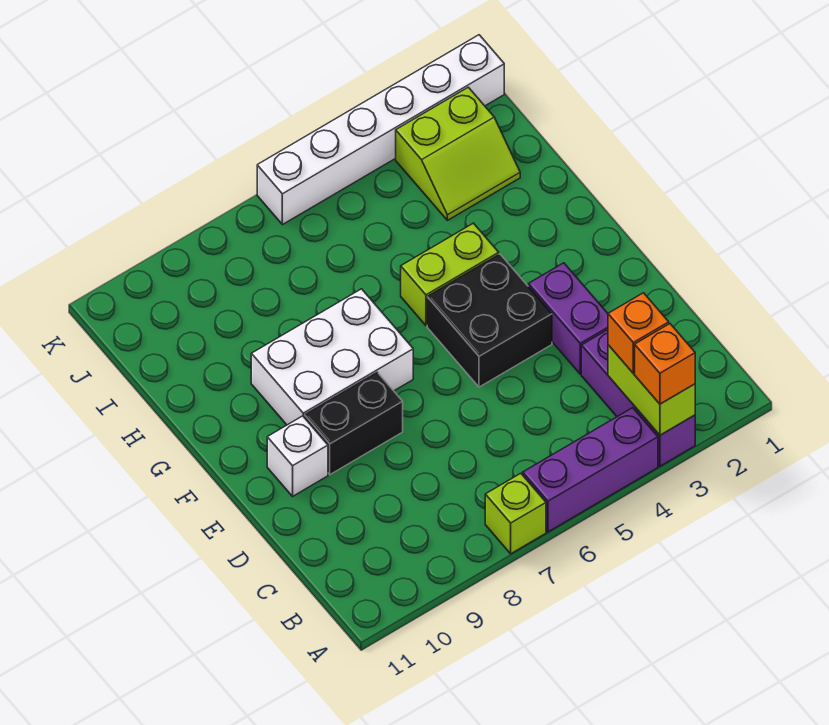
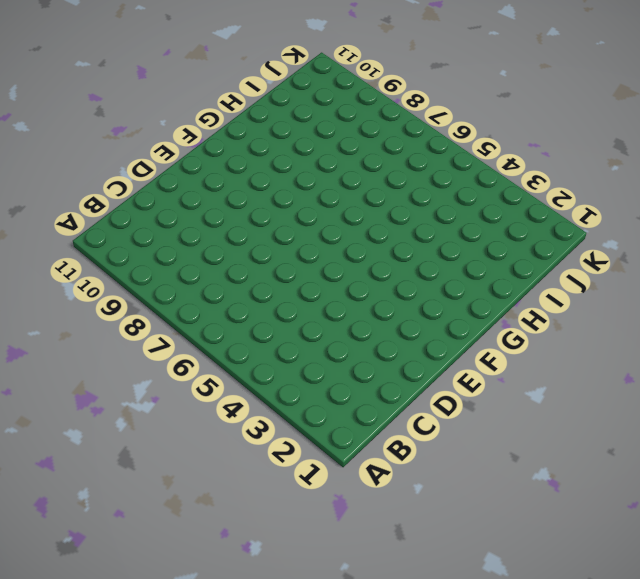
none -> purple brick A3:C3 level 1
none -> purple brick A4:A6 level 1
none -> lime brick A7 level 1

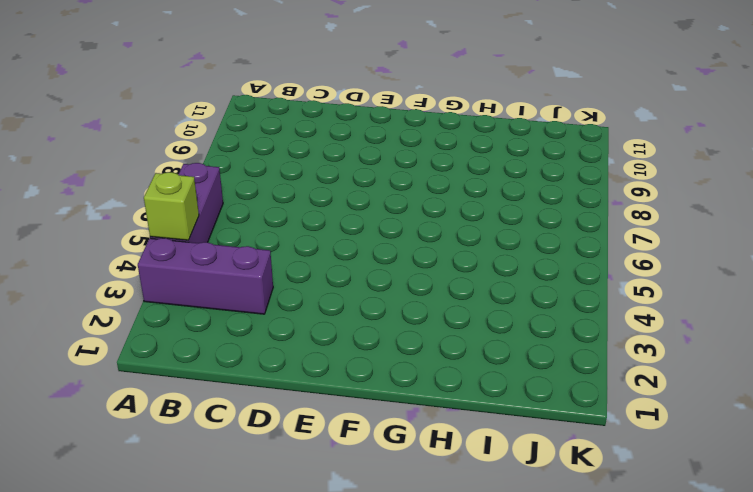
lime brick A4 level 2 -> lime brick A7 level 1
none -> purple brick D3:E3 level 1
none -> black brick E4:F5 level 1
none -> black brick E8:E9 level 1

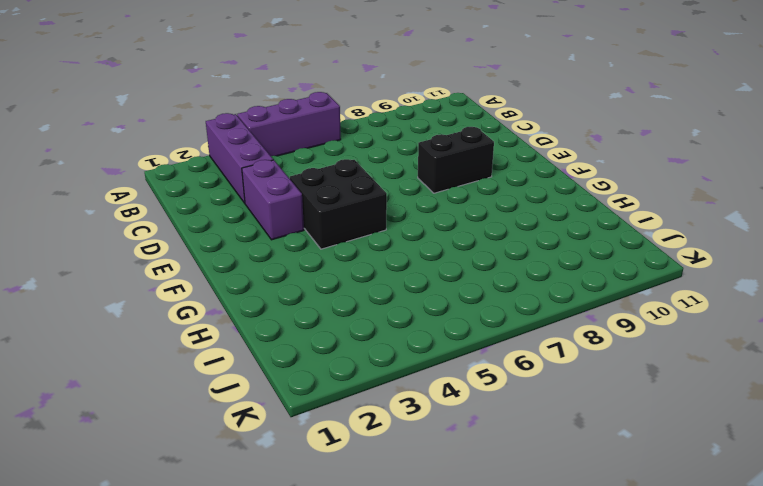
none -> lime brick A7 level 1
none -> white brick E10 level 1
none -> white brick F7:G9 level 1

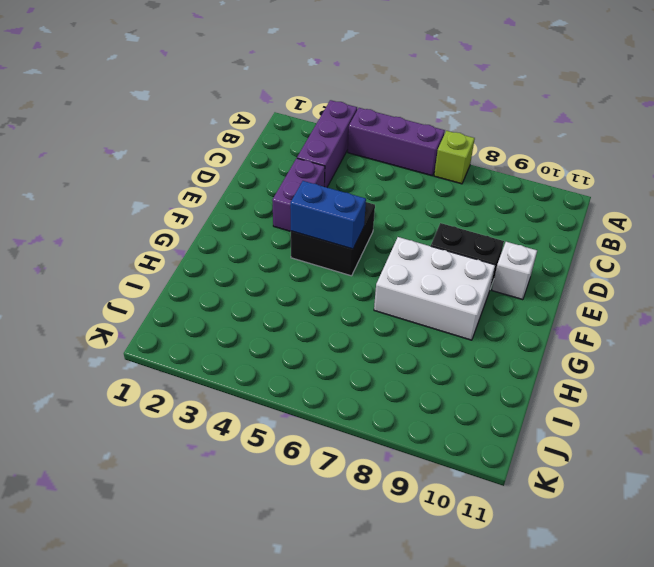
blue brick F4:F5 level 2 -> none
none -> lime brick G4:G5 level 1
none -> lime slope I2:J3 level 1 top J
none -> white brick K1:K6 level 1

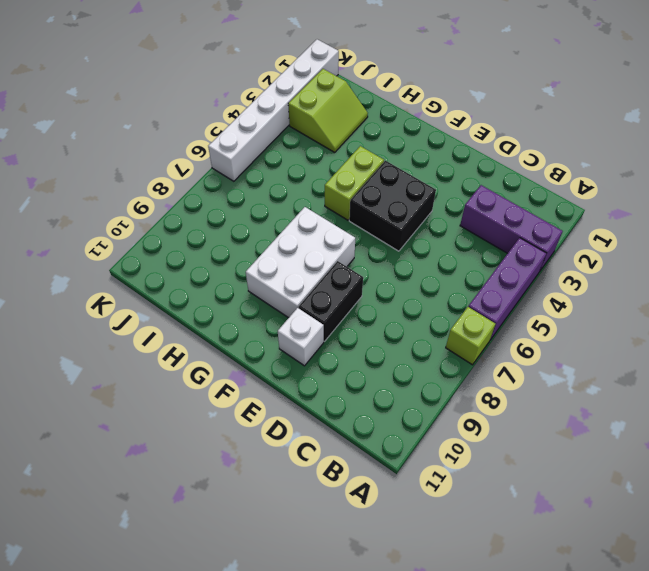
none -> purple brick D3:E3 level 1
none -> lime brick A3:B3 level 2
none -> orange brick A3 level 3

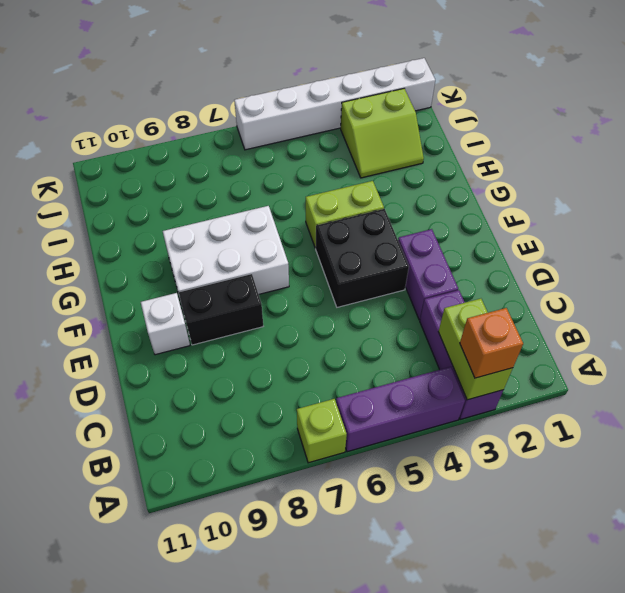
none -> orange brick B3 level 3

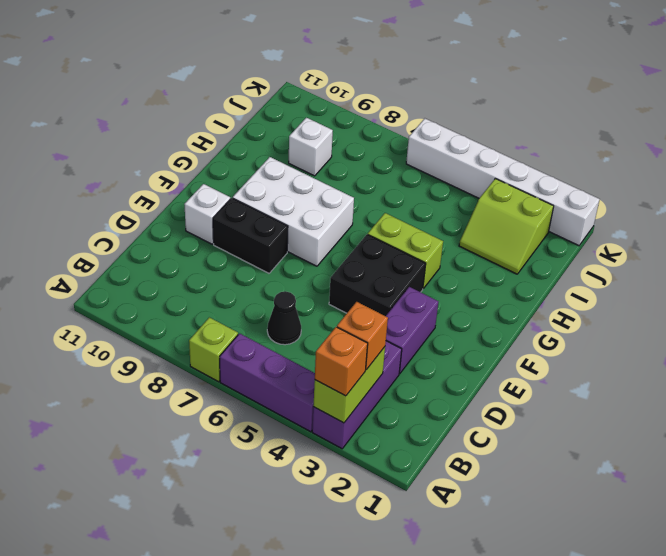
black cone C6 level 1 -> none
white brick I9 level 1 -> none

